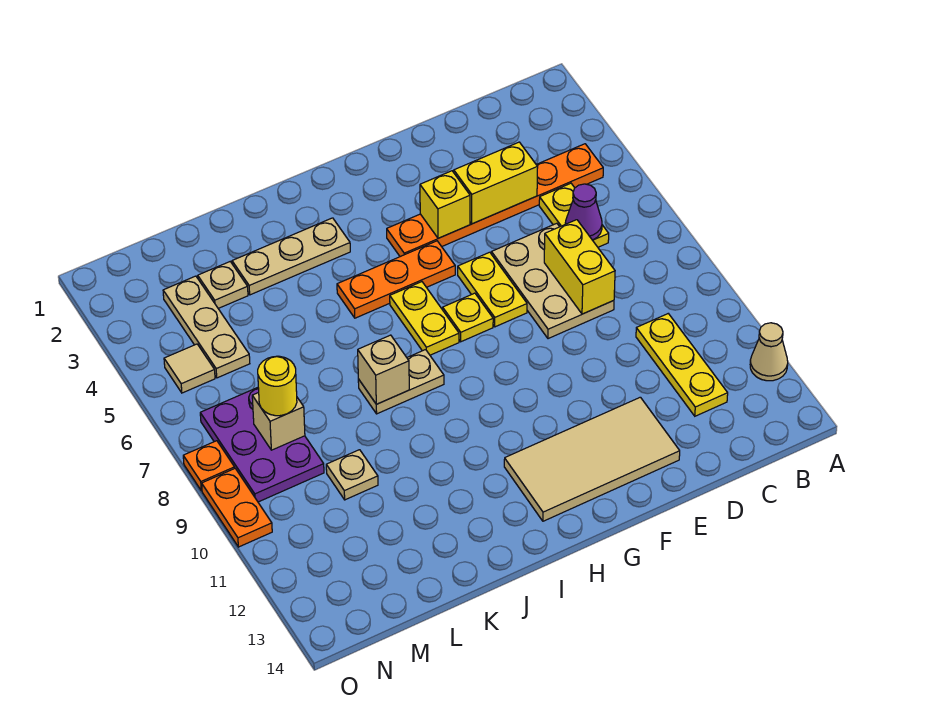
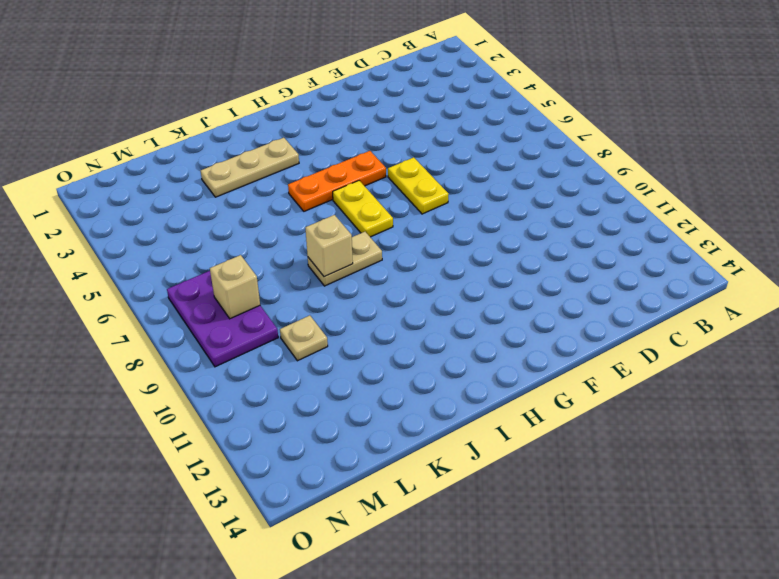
none -> tan cone A12 level 1
none -> orange plate B4:G4 level 1
none -> yellow plate C5:C6 level 1

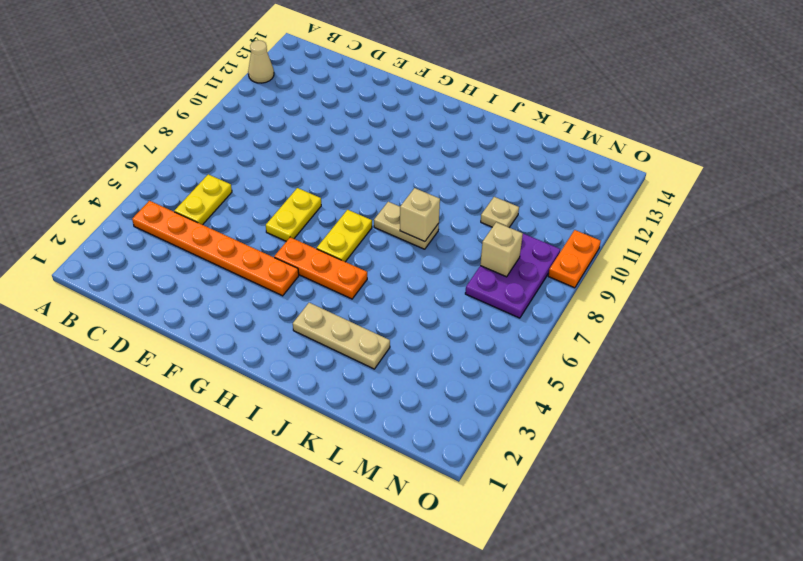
none -> yellow plate C10:C12 level 1
none -> tan plate D6:E8 level 1
none -> tan tile E12:H13 level 1

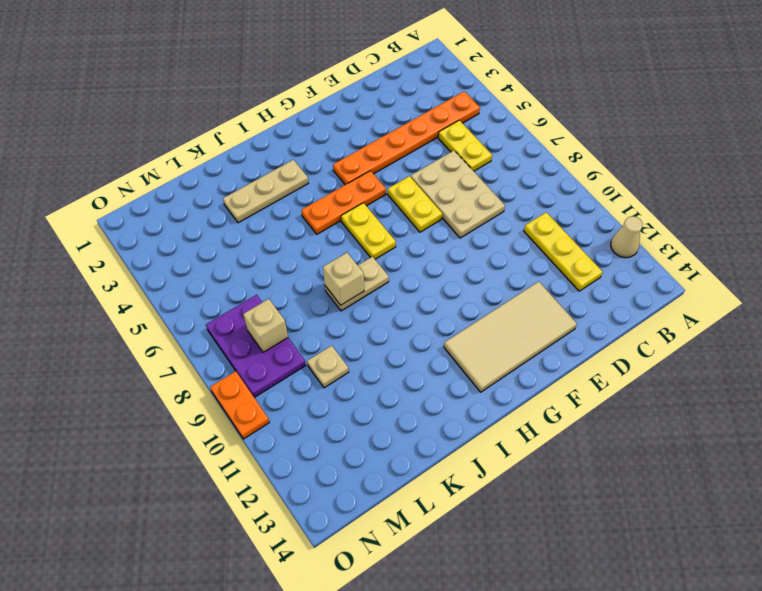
none -> yellow plate G7 level 1
none -> tan plate L3 level 1
none -> tan plate M3:M5 level 1

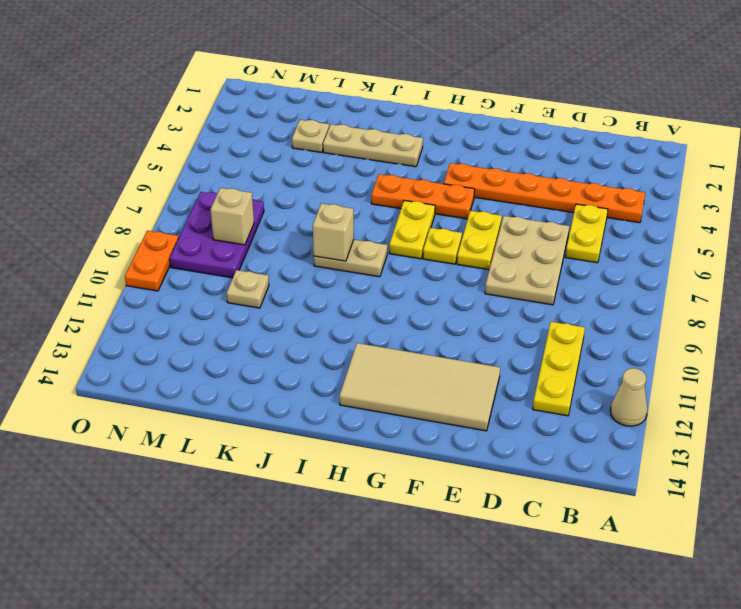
none -> tan plate M3:M5 level 1
none -> tan tile N5 level 1
none -> orange plate O8 level 1

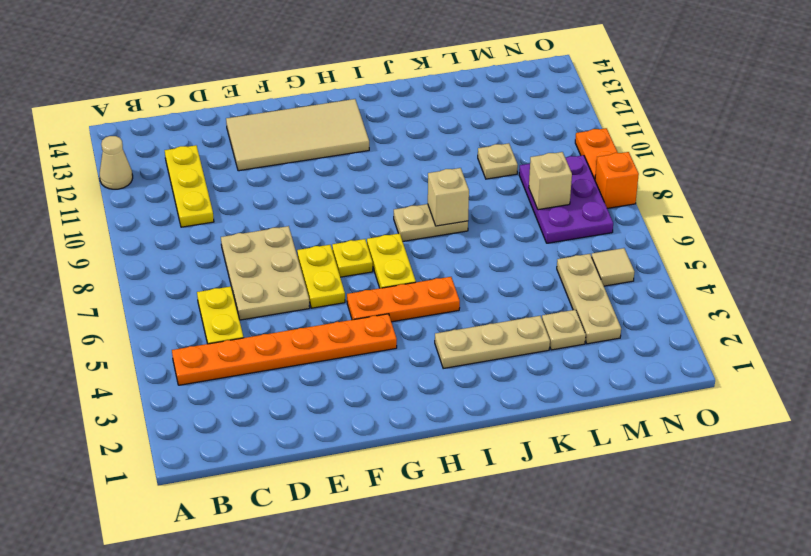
orange brick O8 level 1 -> orange plate O8 level 1
none -> purple cone C6 level 2
none -> yellow brick D4:E4 level 2
none -> yellow brick D7:D8 level 2

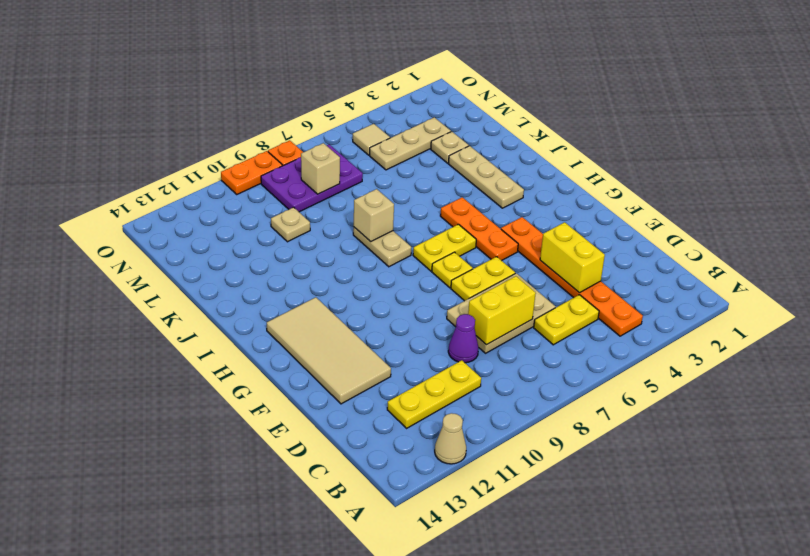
purple cone D9 level 1 -> purple cone C6 level 2
none -> yellow brick F4 level 2
none -> yellow round brick M8 level 3

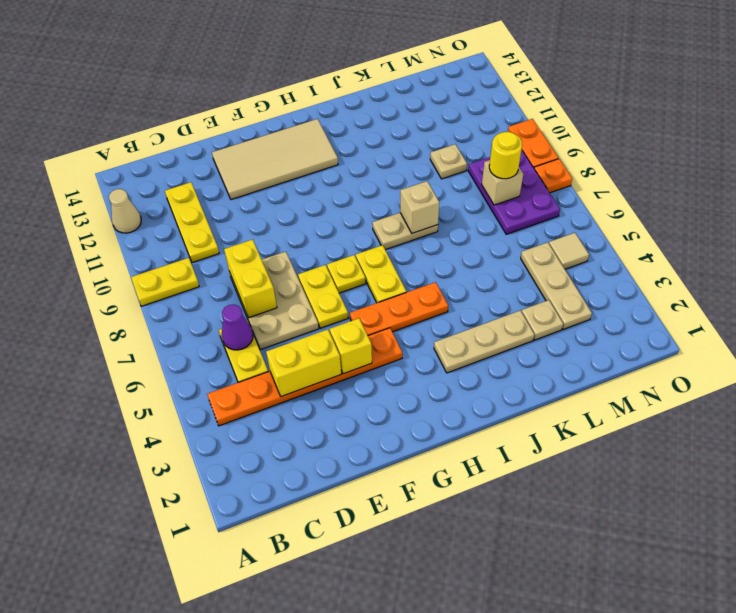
yellow plate A9:B9 level 1 -> none

